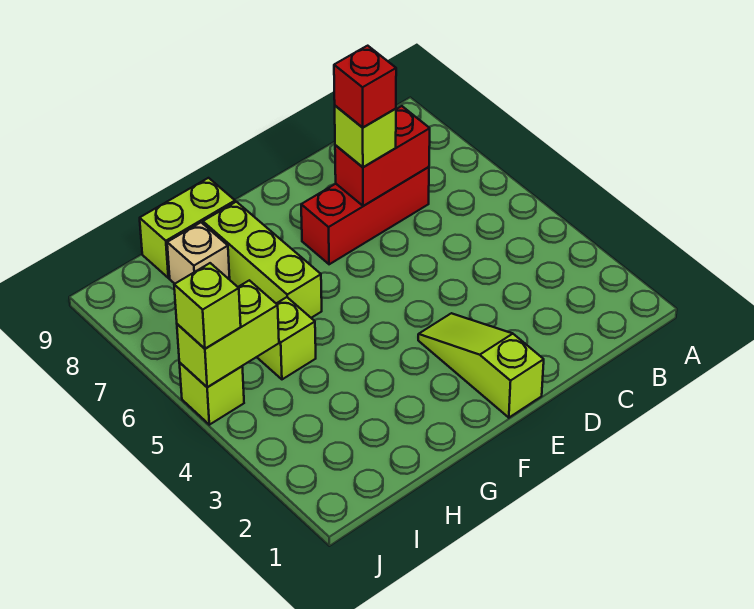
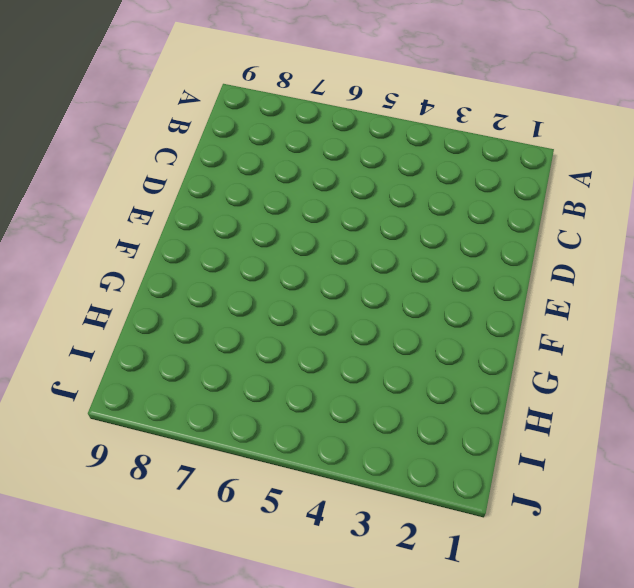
none -> red brick C7:E7 level 1
none -> lime slope E1:E3 level 1 top 1
none -> lime brick G6:G8 level 1

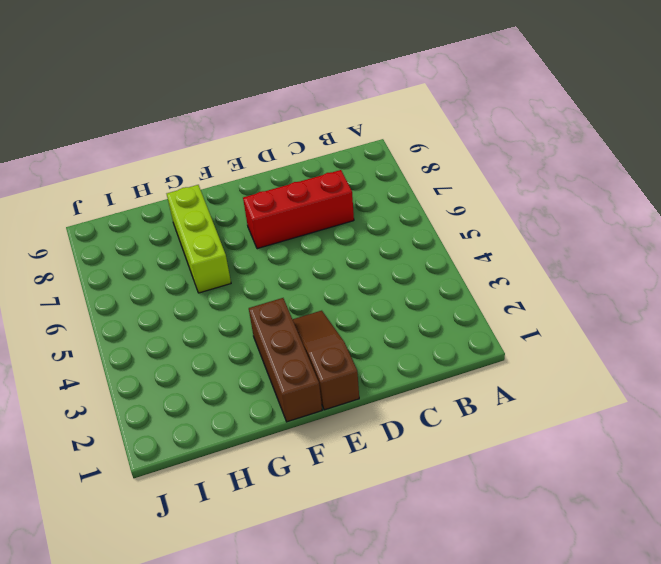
brown slope E1:E3 level 1 top 1 -> lime slope E1:E3 level 1 top 1
brown brick F1:F3 level 1 -> none
none -> lime brick G9:H9 level 1
none -> lime brick H5 level 1
none -> tan brick H8 level 1

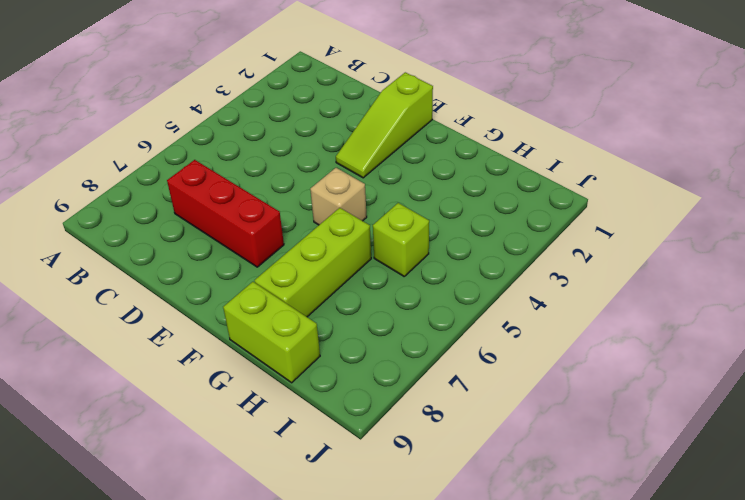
tan brick F5 level 1 -> tan brick H8 level 1
none -> lime brick J5 level 1
none -> red brick C7:D7 level 2
none -> lime brick I5:J5 level 2

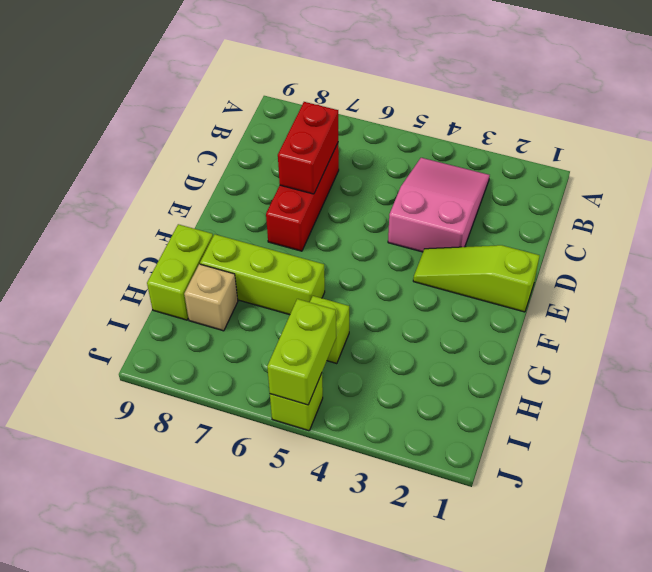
pink slope B3:D4 level 1 top D -> none
none -> lime brick D7 level 3
none -> lime brick J5 level 3
none -> red brick D7 level 4

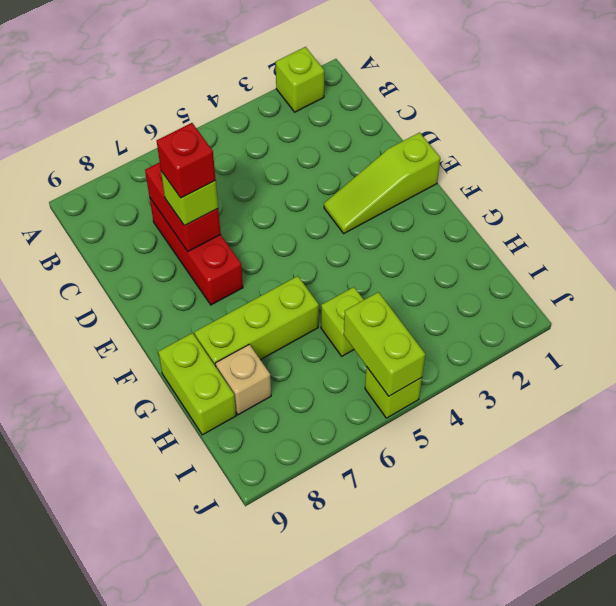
lime brick A2 level 1 -> lime brick J5 level 3

